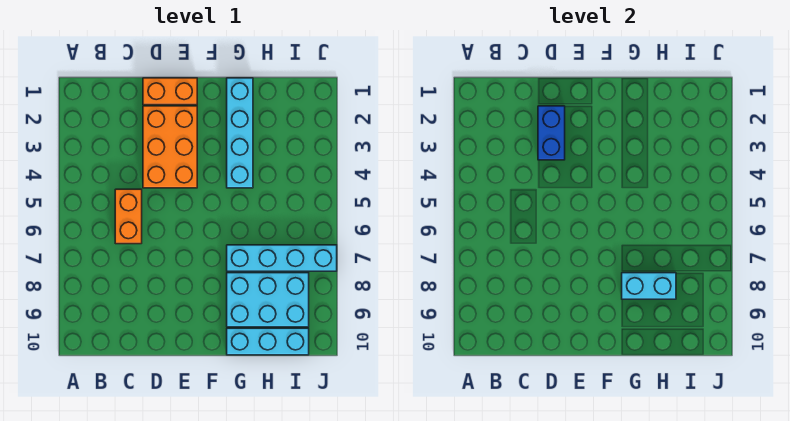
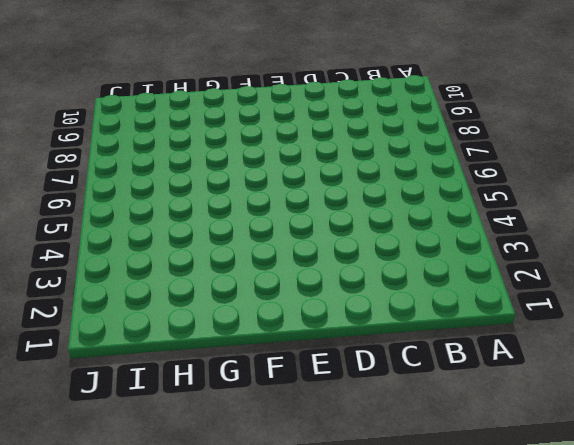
none -> orange brick C5:C6 level 1
none -> orange brick D1:E1 level 1

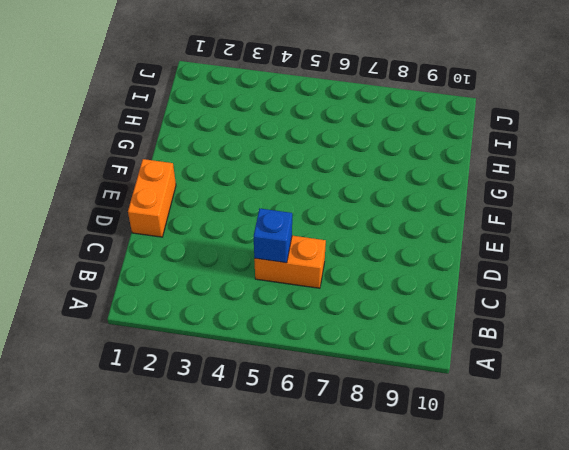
blue brick C5 level 2 -> none
none -> orange brick D2:E4 level 1
none -> cyan brick G1:G4 level 1

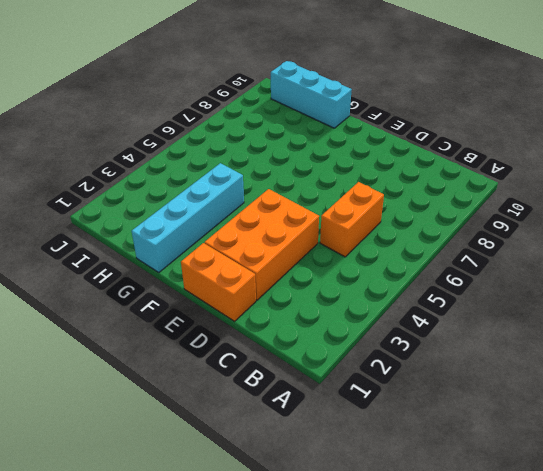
none -> cyan brick G7:J7 level 1
none -> cyan brick G8:I9 level 1

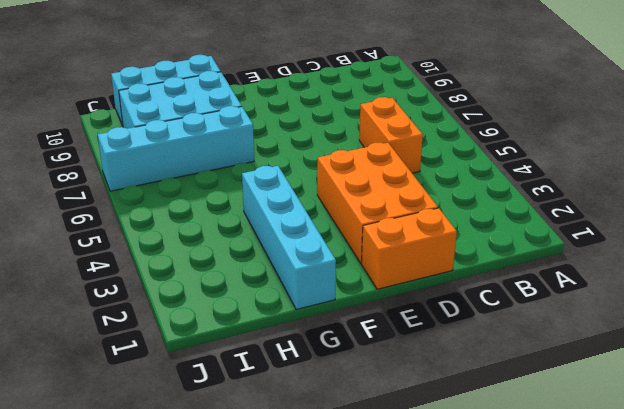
none -> blue brick D2:D3 level 2
none -> cyan brick G8:H8 level 2

